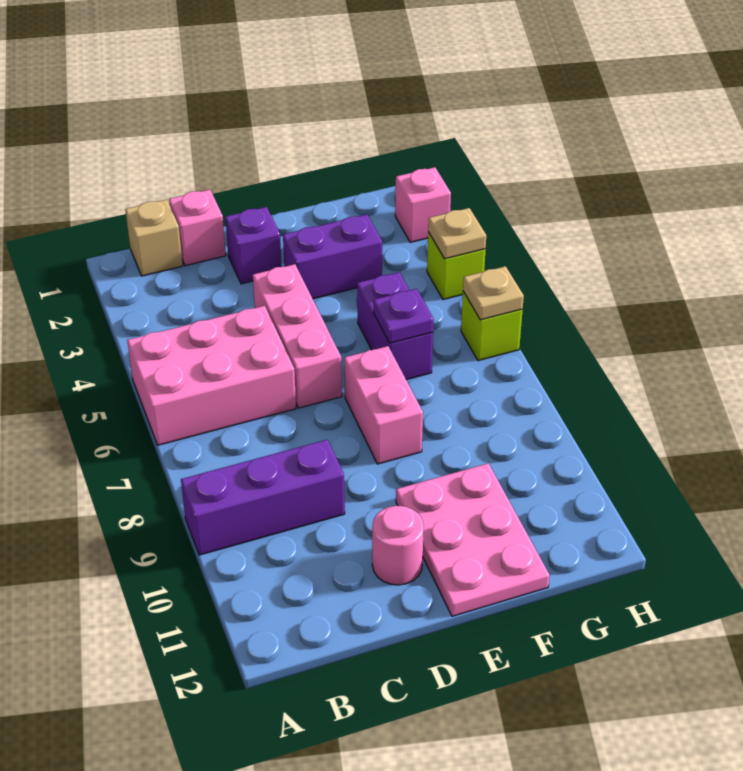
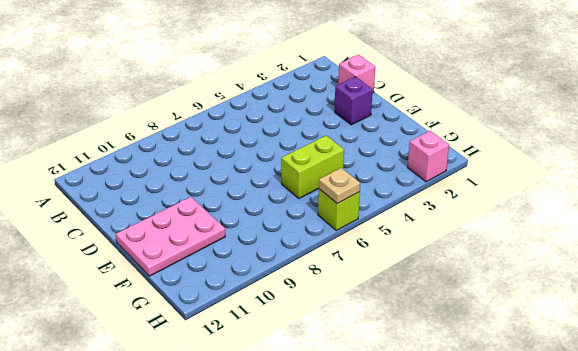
lime brick F5:F6 level 1 -> purple brick F5:F6 level 1
none -> pink brick A5:C6 level 1
none -> purple brick A9:C9 level 1
none -> tan brick B1 level 1

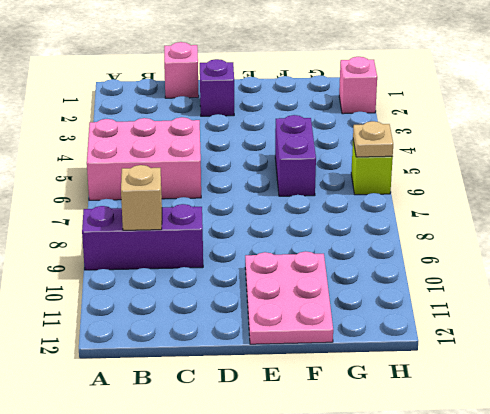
tan brick B9 level 2 -> tan brick B1 level 1
none -> pink brick D4:D6 level 1
none -> pink round brick D11 level 1
none -> purple brick E3:F3 level 1

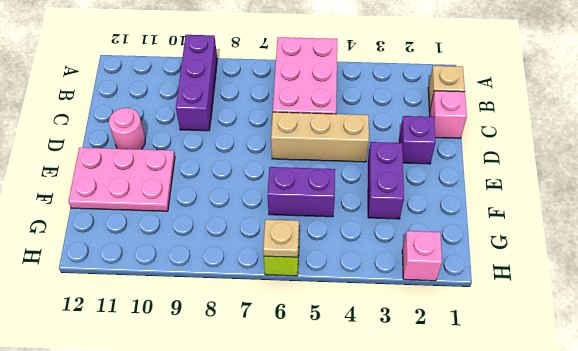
tan brick D4:D6 level 1 -> pink brick D4:D6 level 1
none -> pink brick E7:E8 level 1
none -> lime brick H4 level 1
none -> purple plate F6 level 2

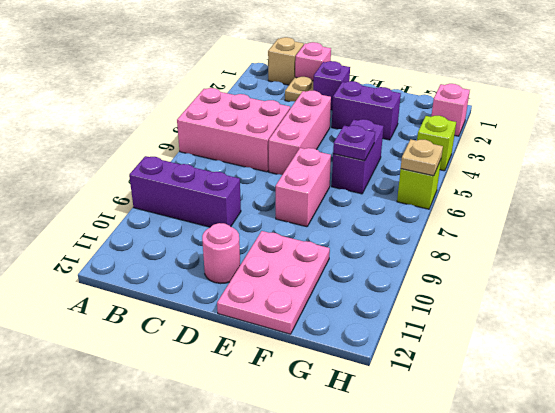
tan plate C2 level 1 -> tan plate H4 level 2

